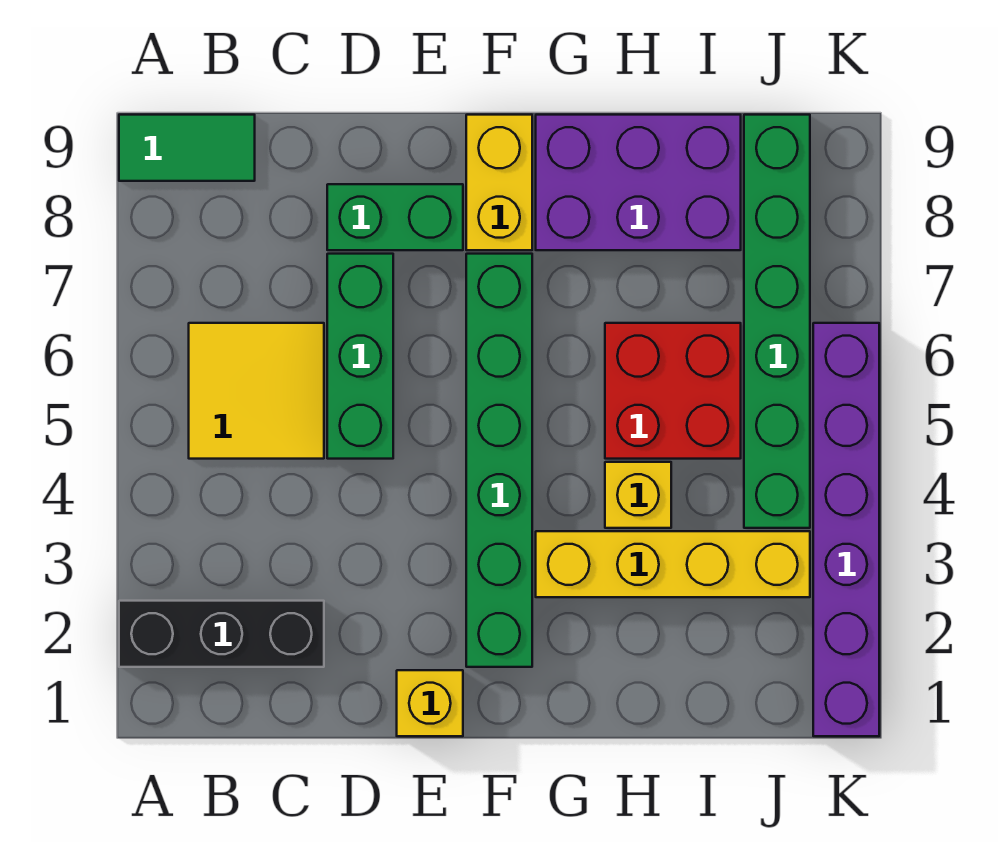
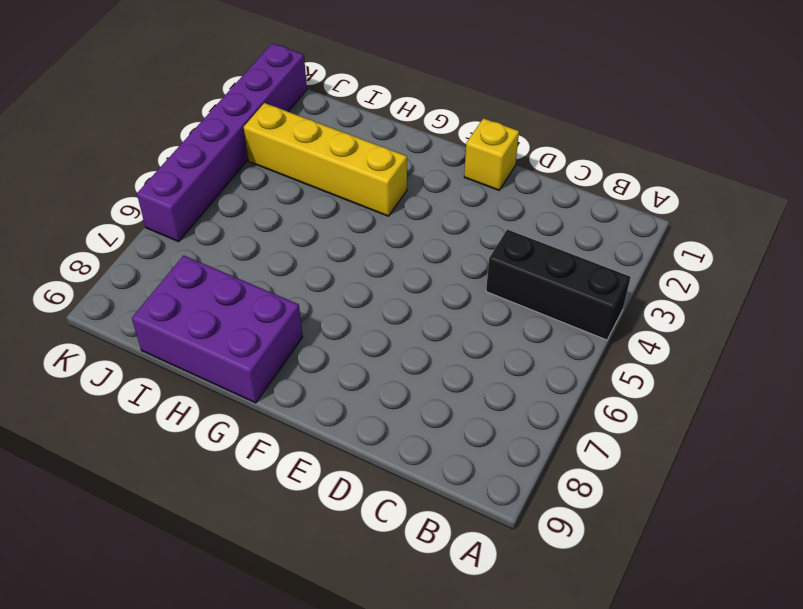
black brick A4:C4 level 1 -> black brick A2:C2 level 1
none -> green tile A9:B9 level 1
none -> yellow tile B5:C6 level 1
none -> green brick D5:D7 level 1

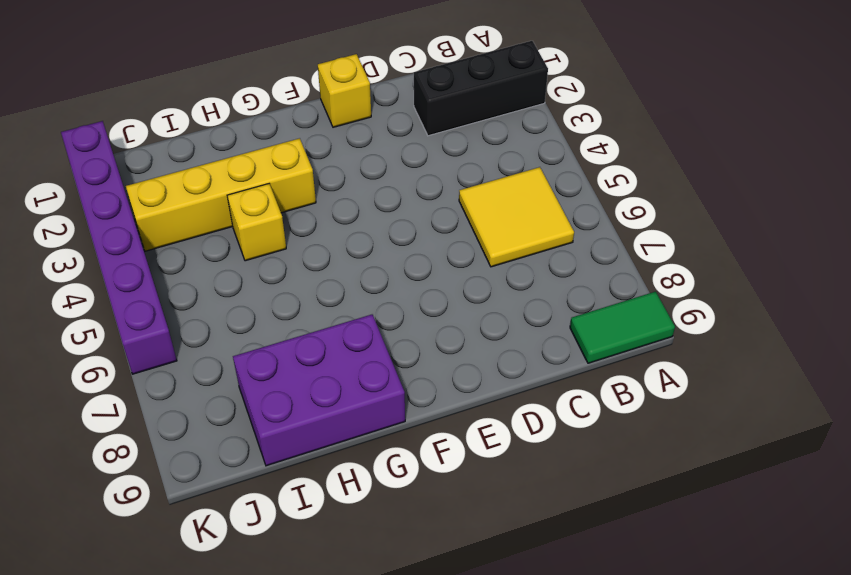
none -> green brick D5:D7 level 1
none -> green brick D8:E8 level 1
none -> green brick F2:F7 level 1

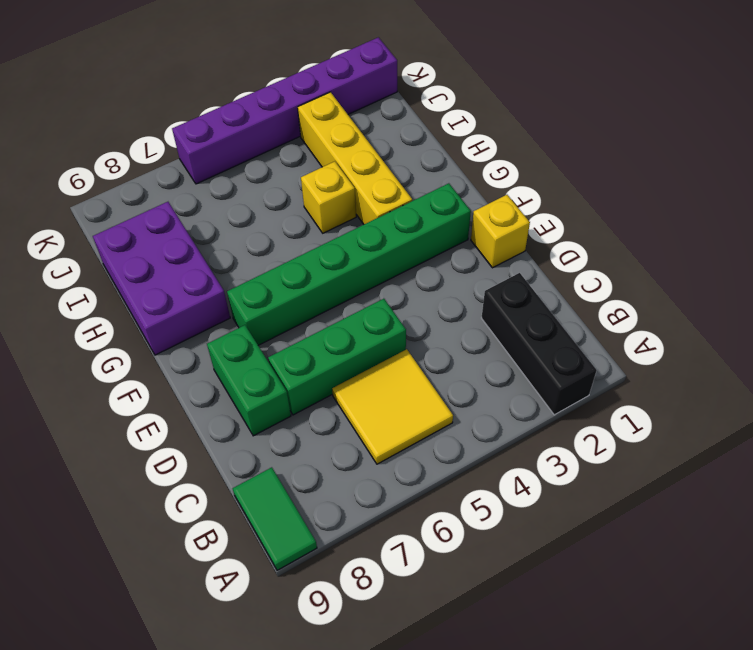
none -> yellow brick F8:F9 level 1
none -> red brick H5:I6 level 1
none -> green brick J4:J9 level 1

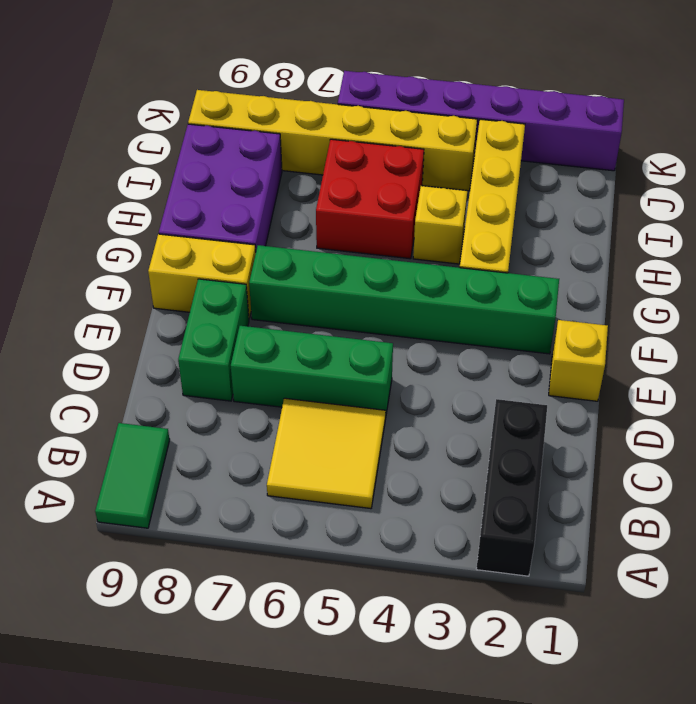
yellow brick J4:J9 level 1 -> green brick J4:J9 level 1

